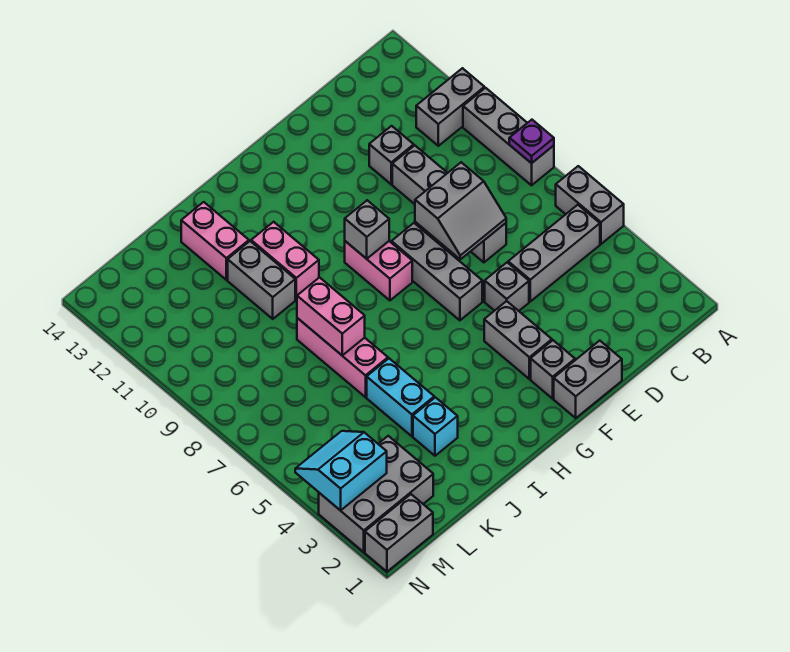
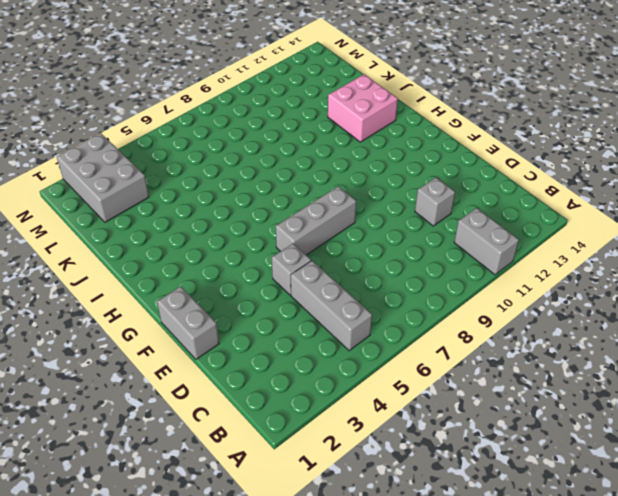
pink brick I12:J13 level 1 -> pink brick J12:J13 level 1
none -> grey brick A5:A6 level 1
none -> grey brick A8:A10 level 1
none -> grey brick D7:D10 level 1

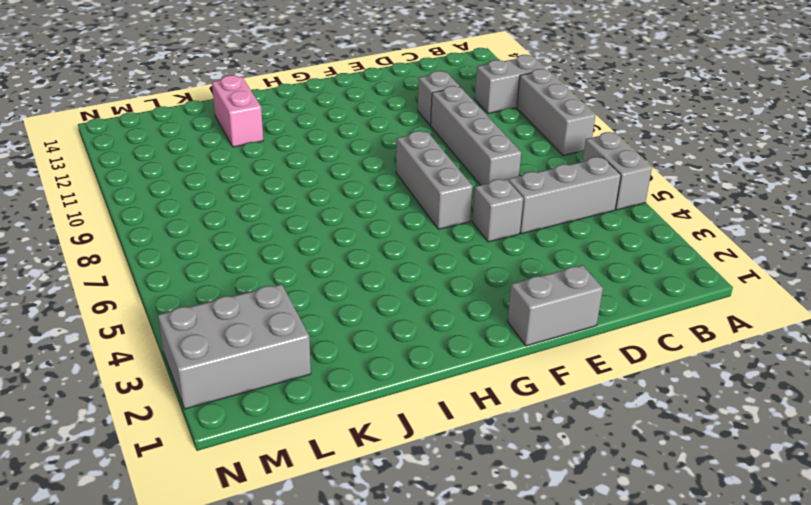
none -> grey brick F2 level 1
none -> grey brick F3:F4 level 1
none -> pink brick G8:G9 level 1

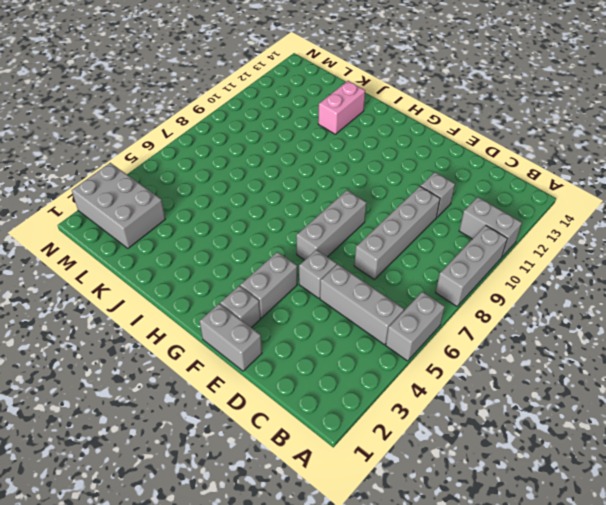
none -> pink brick G8:G9 level 1
none -> pink brick I10:I11 level 1
none -> cyan brick J3 level 1

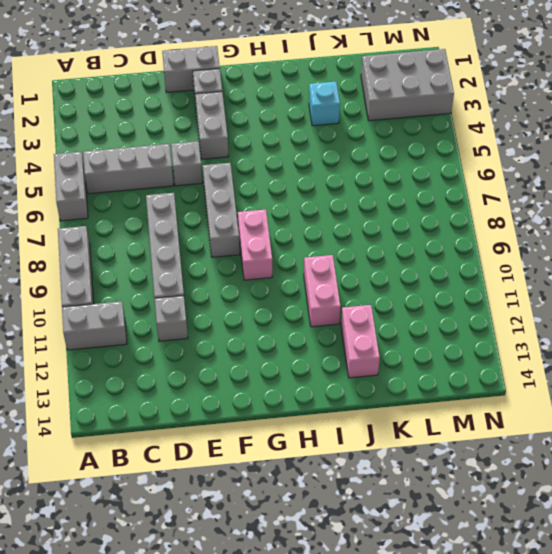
none -> cyan brick J4:J5 level 1
none -> pink brick J6:J8 level 1
none -> grey brick J10:J11 level 1

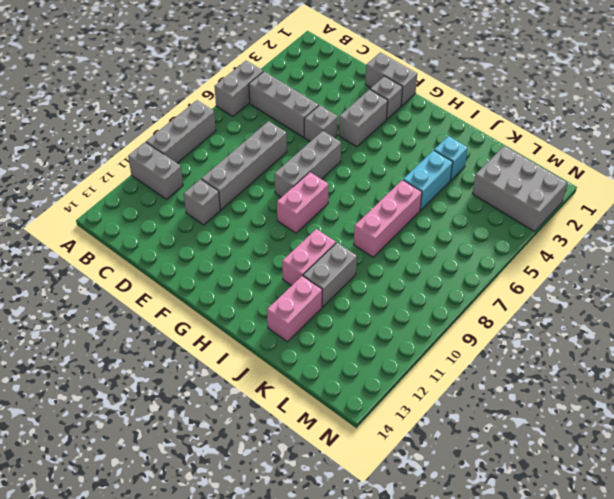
none -> grey brick M1:N1 level 1
none -> purple plate A8 level 2
none -> grey slope D7:E8 level 2 top 8

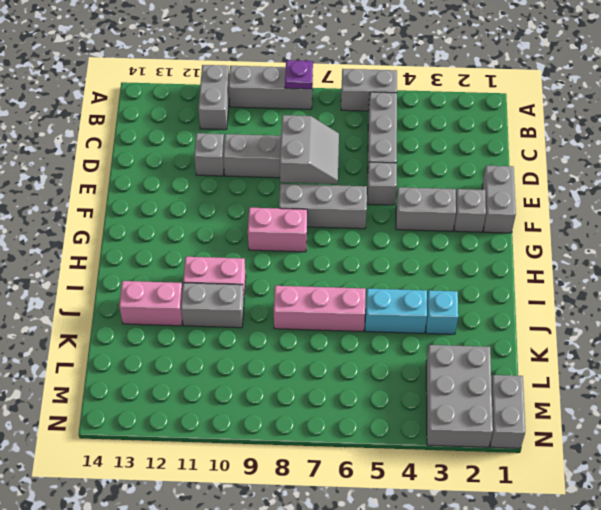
none -> grey brick G9 level 2
none -> pink brick J7:J8 level 2
none -> cyan slope M3:N4 level 2 top 3

